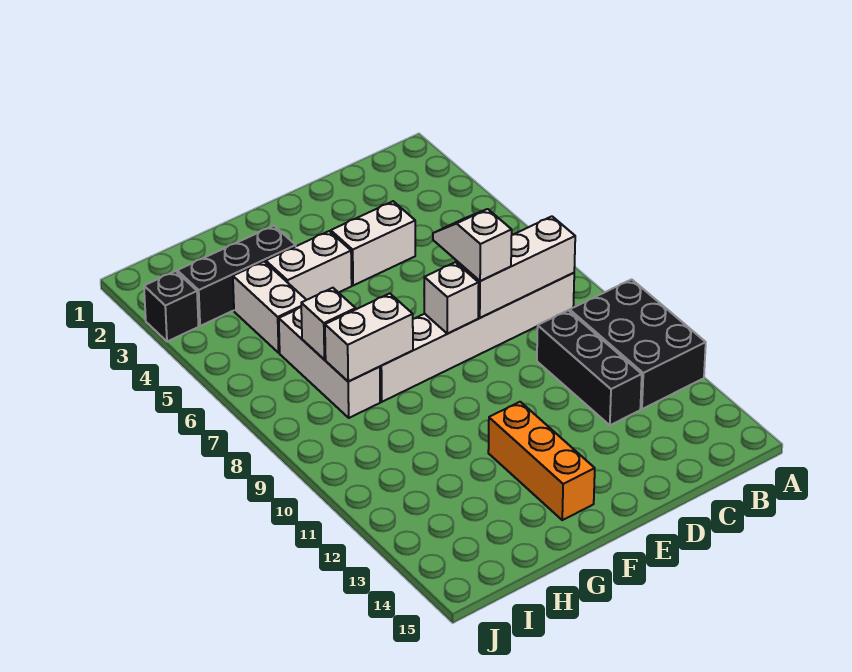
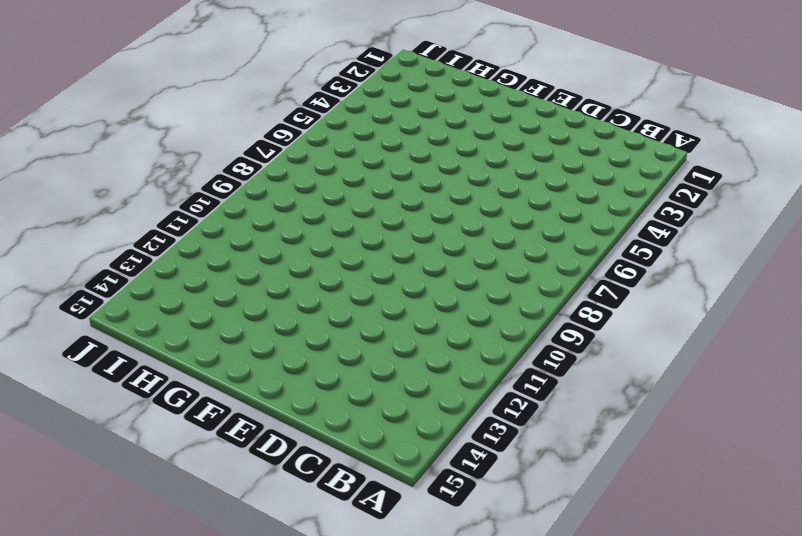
none -> black brick A10:B12 level 1
none -> white brick B8:G8 level 1
none -> black brick C10:C12 level 1

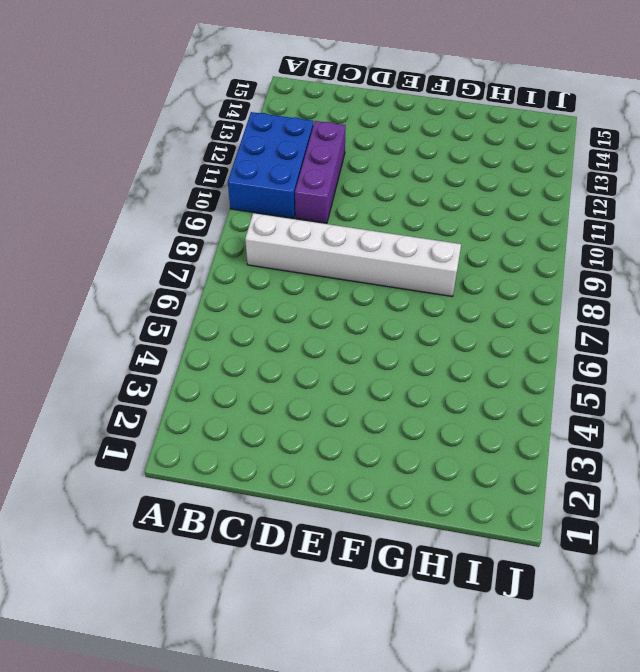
blue brick A10:B12 level 1 -> black brick A10:B12 level 1
purple brick C10:C12 level 1 -> black brick C10:C12 level 1
none -> white brick D4:E4 level 1
none -> white brick F4:G4 level 1
none -> orange brick F12:F14 level 1

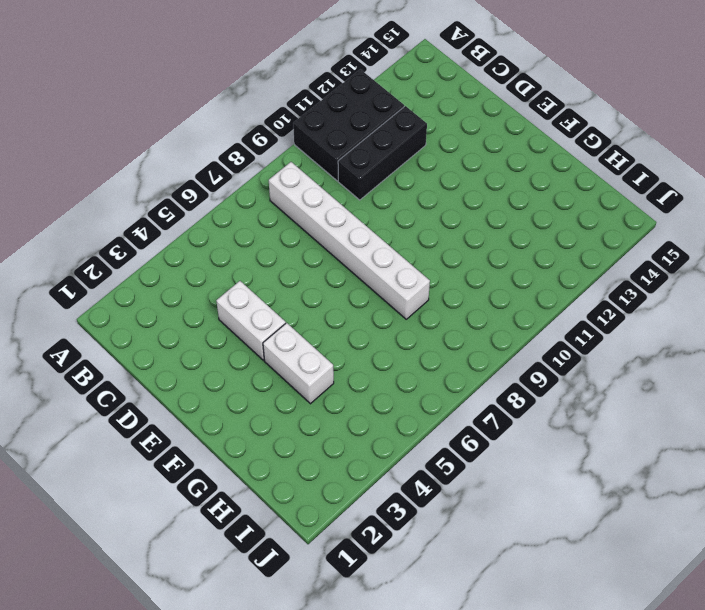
none -> orange brick F12:F14 level 1
none -> black brick G3:I3 level 1
none -> white brick H4:H5 level 1

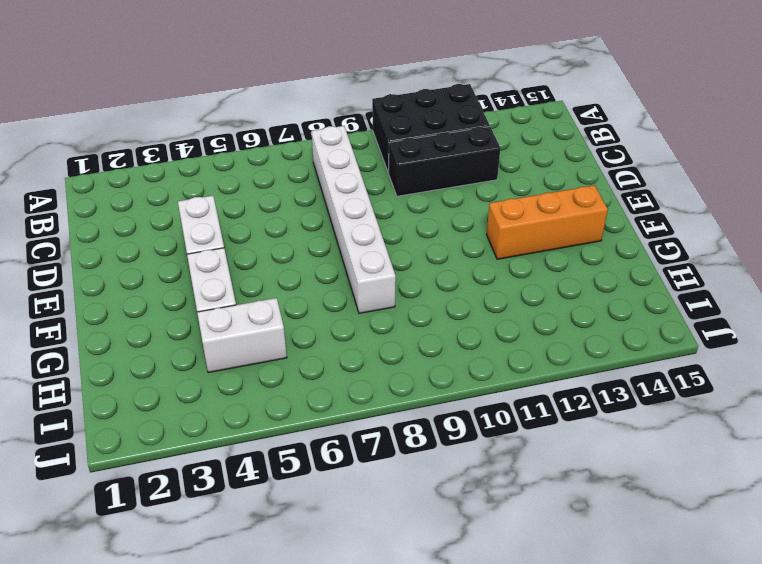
none -> black brick G3:I3 level 1
none -> white brick H6:H8 level 1
none -> black brick J3 level 1

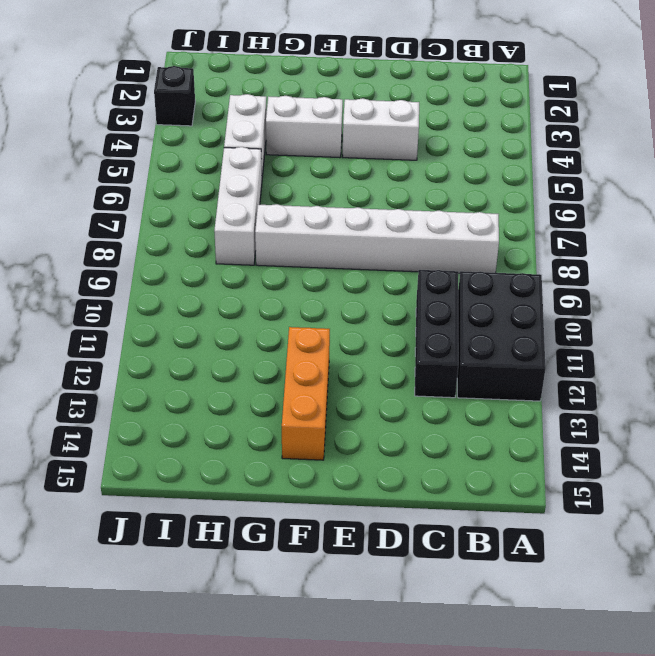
none -> black brick G3:I3 level 1
none -> white brick B8:D8 level 2
none -> white brick E8 level 2

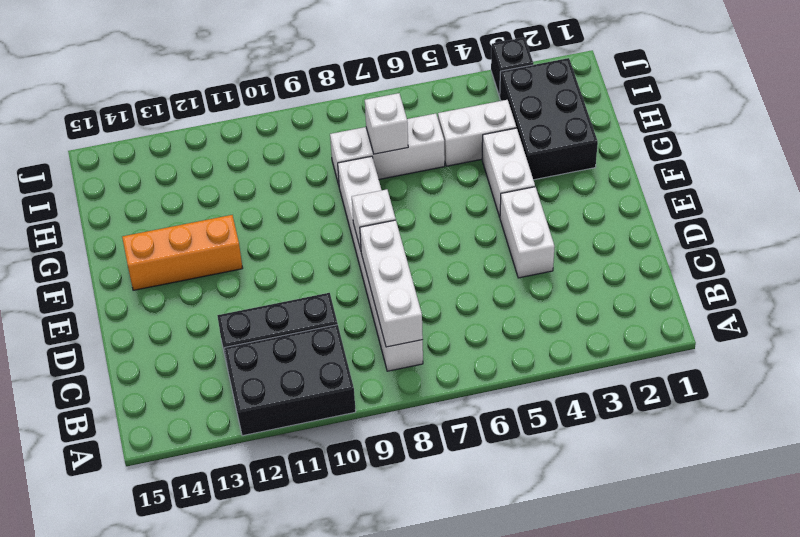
black brick G2:I3 level 1 -> black brick G3:I3 level 1
none -> white brick G8:H8 level 2
none -> white slope D7:D8 level 3 top 8

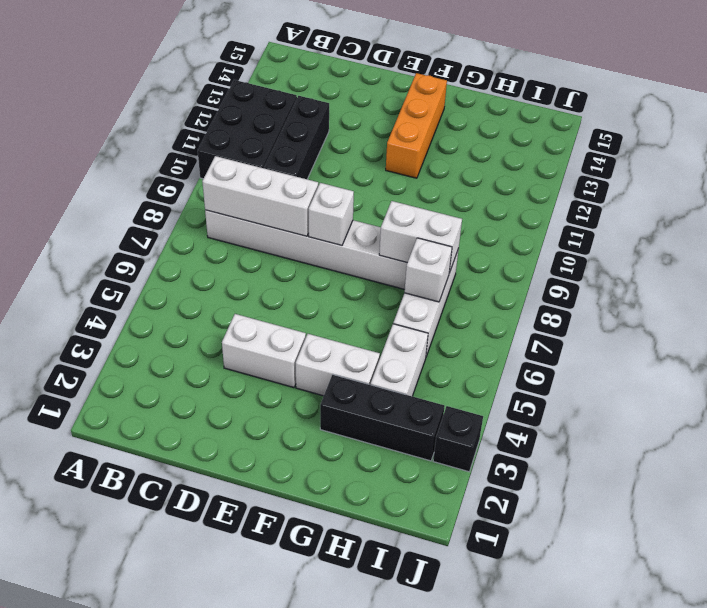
none -> white slope D7:D8 level 3 top 8

